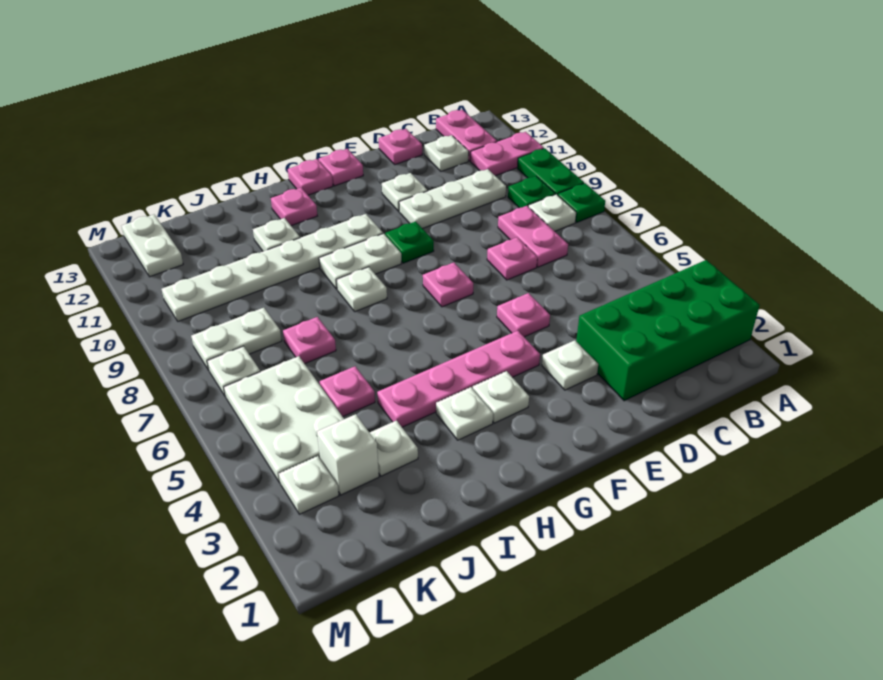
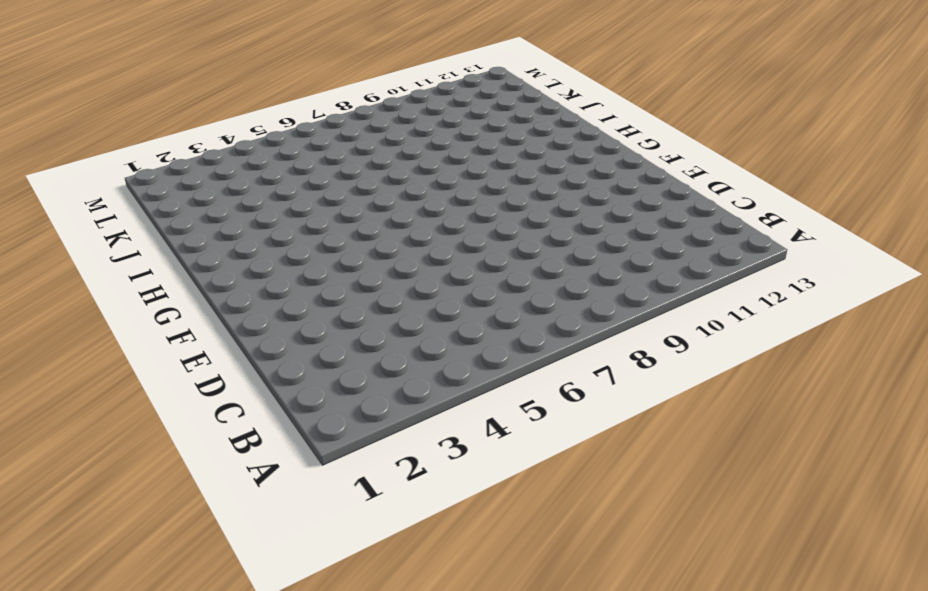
none -> green brick A2:D3 level 1
none -> green plate A8 level 1
none -> green plate A9:A10 level 1
none -> pink plate A11:B11 level 1

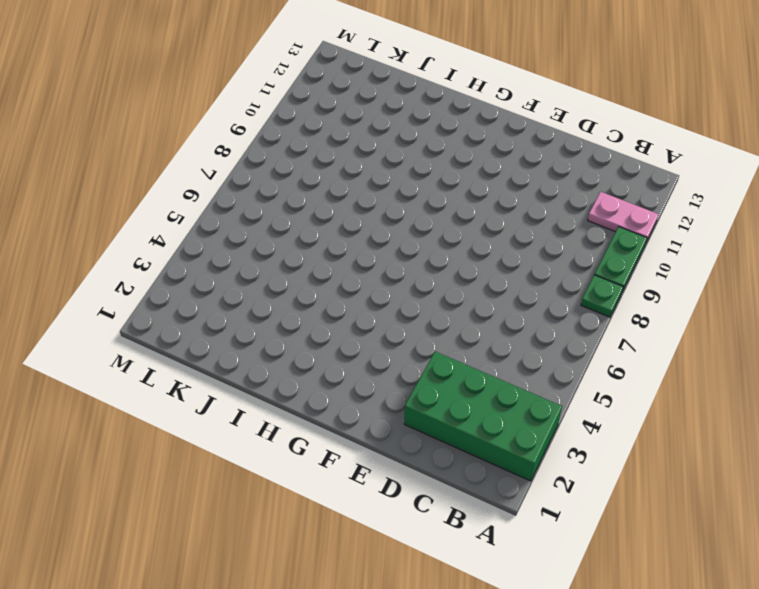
none -> white plate B8 level 1
none -> green plate B9 level 1
none -> pink plate B12:B13 level 1
none -> pink plate C7:C8 level 1

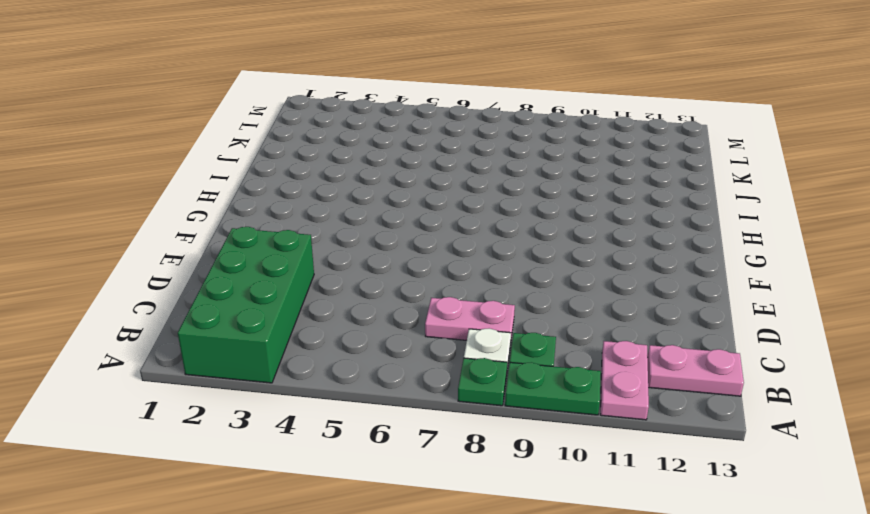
none -> white plate C10:E10 level 1
none -> white plate C12 level 1
none -> pink plate D7 level 1
none -> pink plate D13 level 1

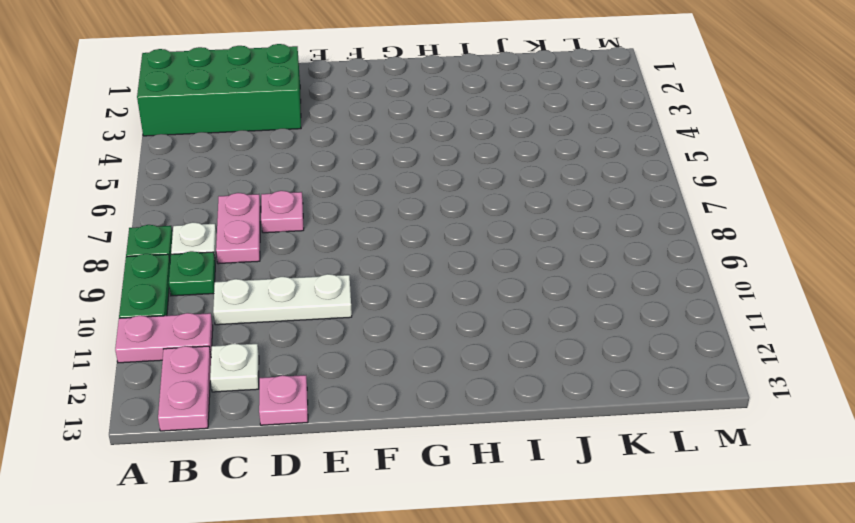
none -> white plate E3 level 1
none -> pink plate E5 level 1
none -> white plate E11 level 1
none -> pink plate F4:I4 level 1

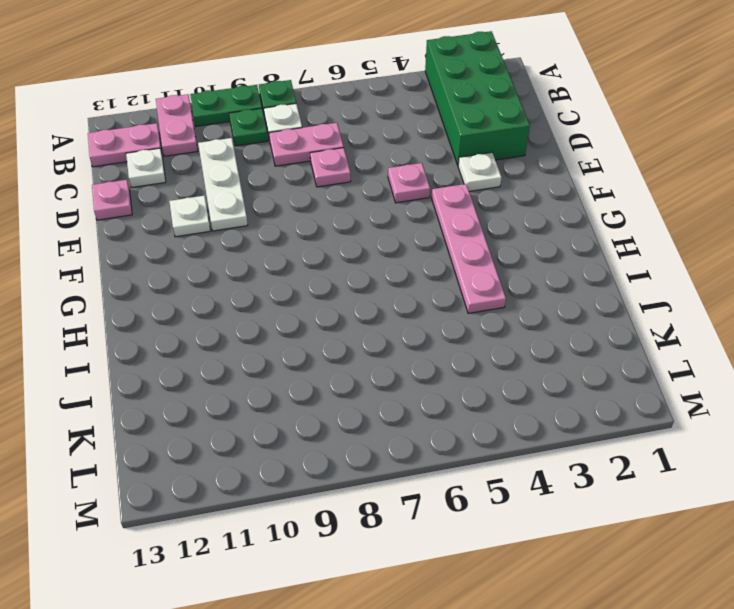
none -> pink plate F7 level 1
none -> green plate F9 level 1
none -> pink plate F13 level 1
none -> white plate G3 level 1

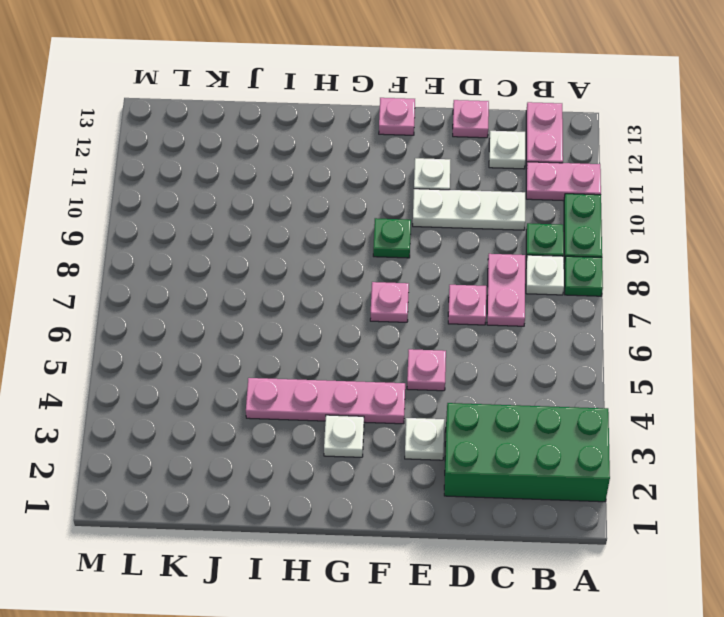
none -> white plate G9:H9 level 1
none -> white plate G10:L10 level 1
none -> pink plate G13 level 1
none -> white plate H3 level 1

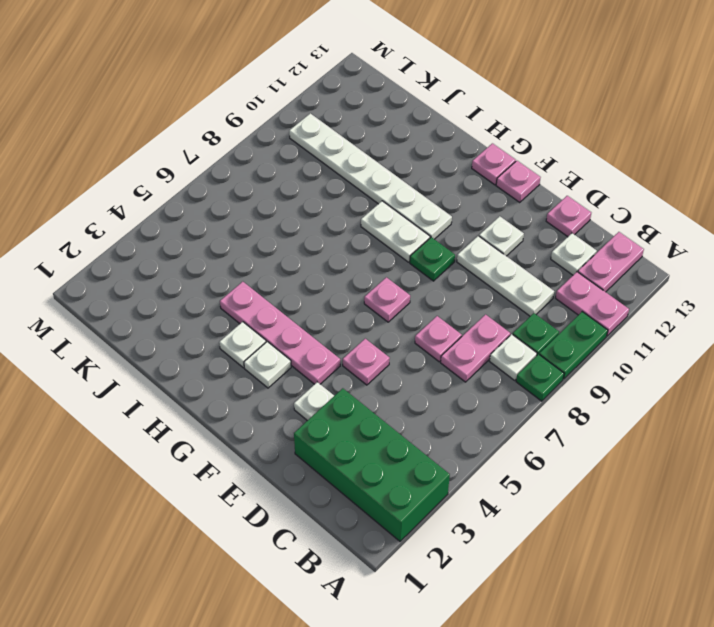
none -> white plate H8 level 1
none -> pink plate H12 level 1
none -> white plate I11 level 1
none -> white plate J3 level 1

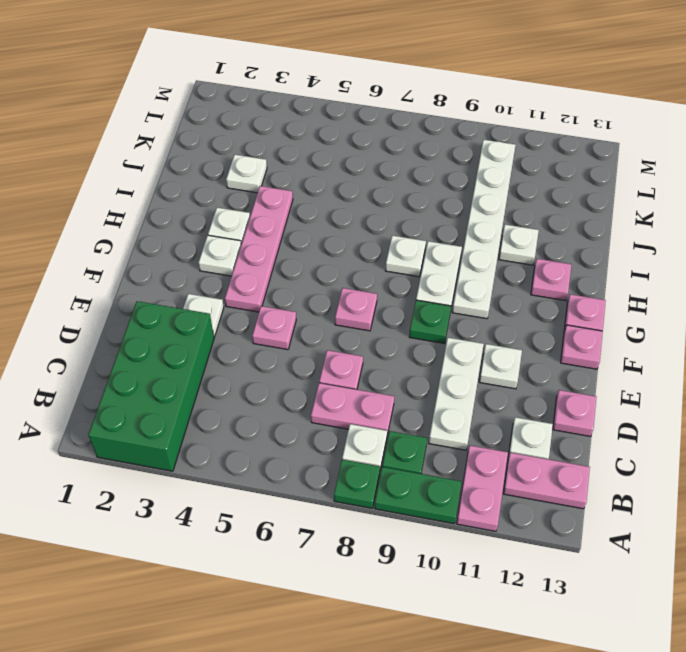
none -> pink plate J5 level 1
none -> pink plate J7 level 1
none -> white brick K3 level 1
none -> white plate K4:L6 level 1

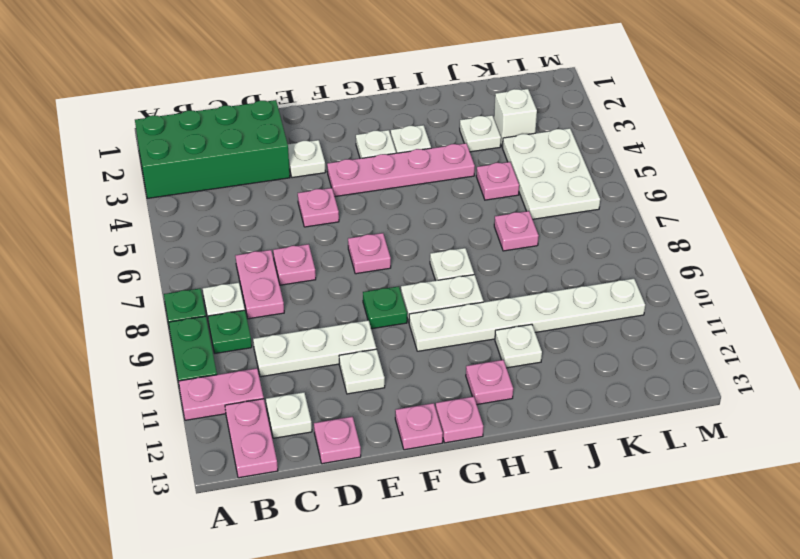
none -> white plate K8:L8 level 1
none -> white plate L3 level 1
none -> white plate L7 level 1
none -> white plate L12:L13 level 1

